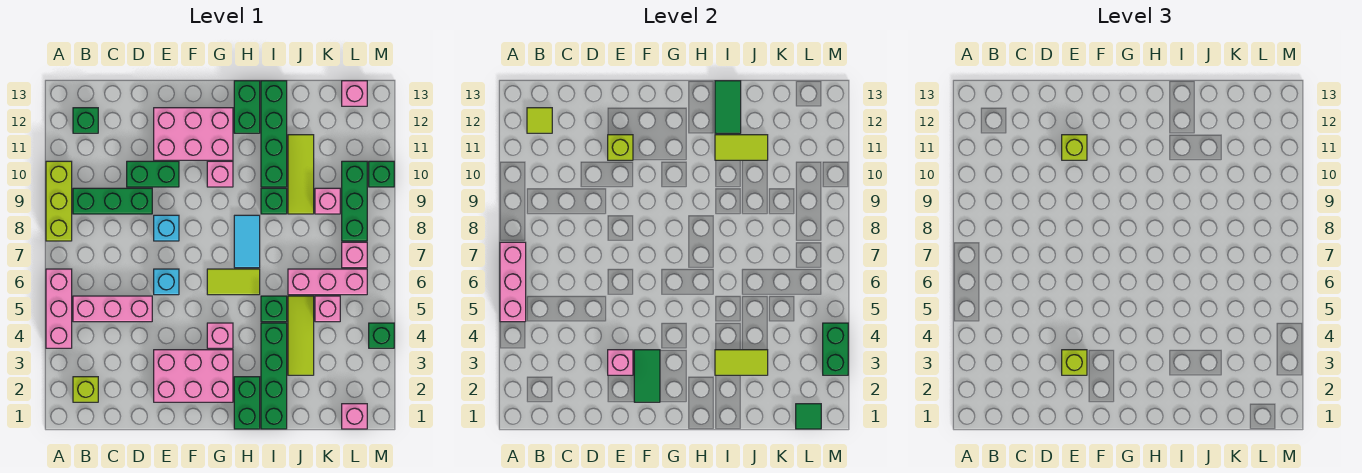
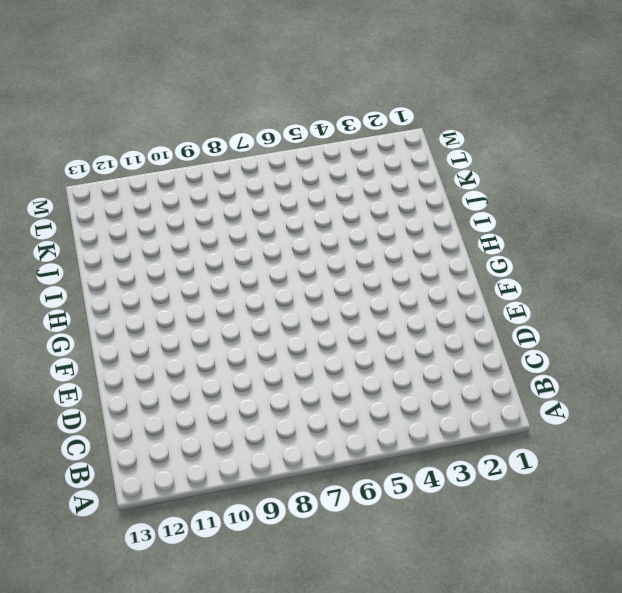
none -> pink brick A4:A6 level 1
none -> lime brick A8:A10 level 1
none -> lime brick B2 level 1
none -> pink brick B5:D5 level 1

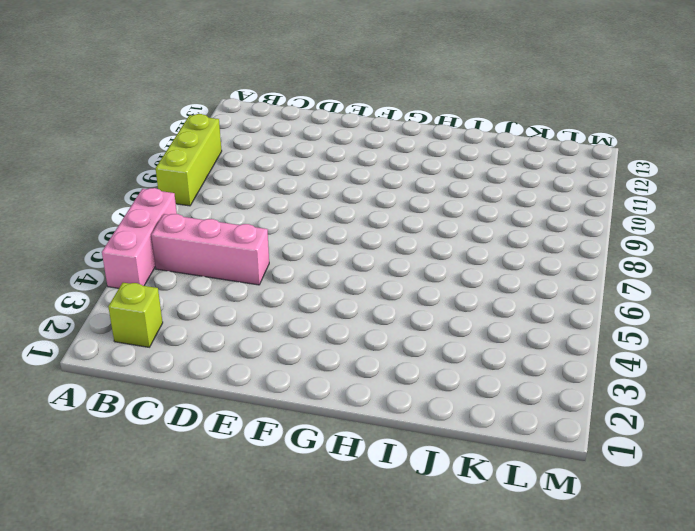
none -> green brick B9:D9 level 1
none -> green brick B12 level 1
none -> green brick D10:E10 level 1
none -> pink brick E2:G3 level 1

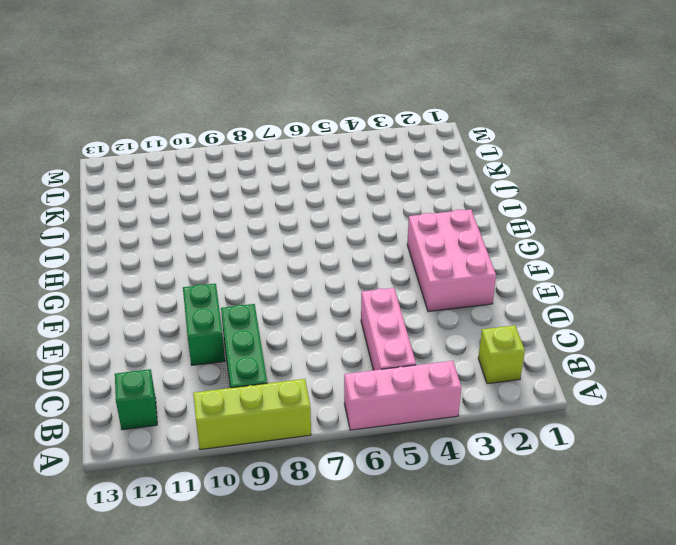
none -> cyan brick E6 level 1
none -> cyan brick E8 level 1
none -> pink brick E11:G12 level 1
none -> pink brick G4 level 1

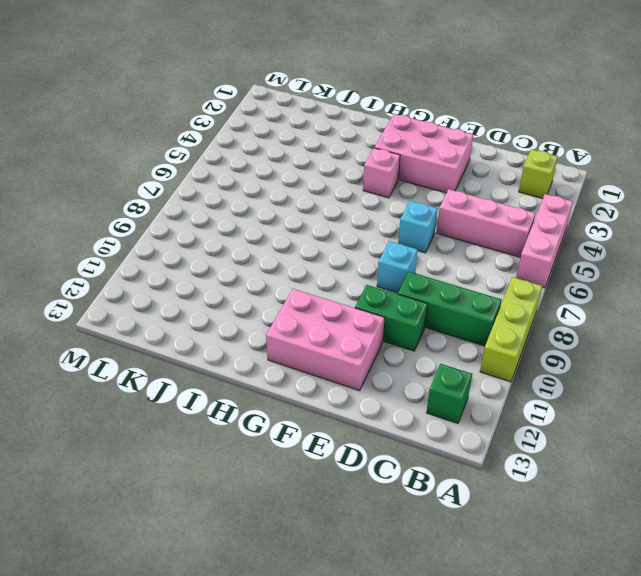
none -> lime tile G6:H6 level 1
none -> pink brick G10 level 1
none -> green brick H1:H2 level 1
none -> cyan tile H7:H8 level 1

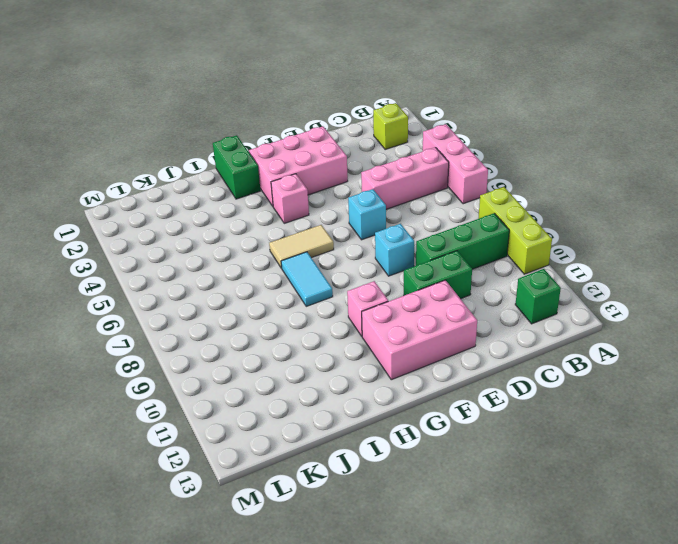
tan tile G6:H6 level 1 -> lime tile G6:H6 level 1
none -> green brick H12:H13 level 1
none -> green brick I1:I4 level 1
none -> green brick I5 level 1
none -> green brick I9 level 1

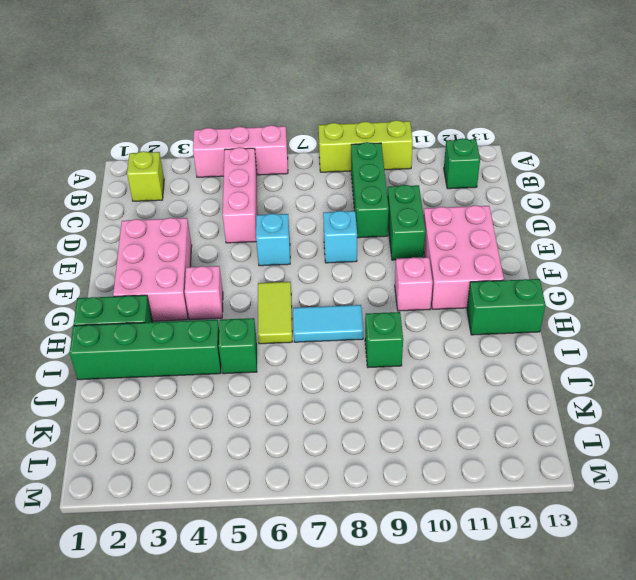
none -> green brick I10:I13 level 1
none -> lime tile J3:J5 level 1
none -> pink brick J6:L6 level 1
none -> lime tile J9:J11 level 1

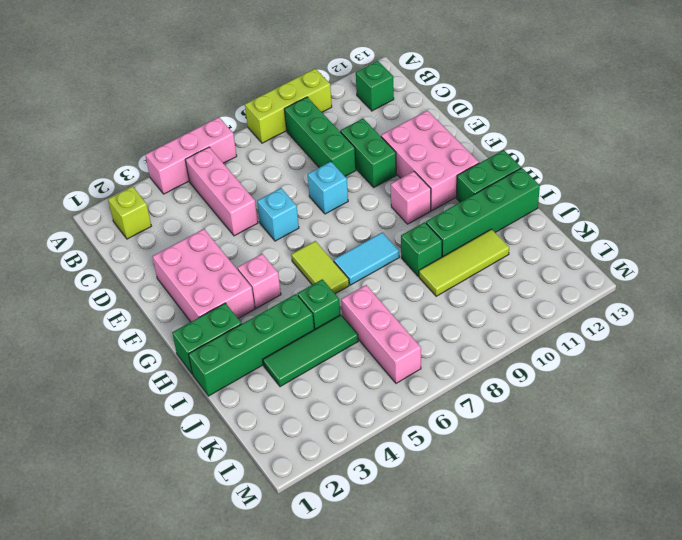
green tile J3:J5 level 1 -> lime tile J3:J5 level 1
none -> pink brick K5 level 1
none -> pink brick K9 level 1
none -> pink brick L1 level 1
none -> pink brick L7 level 1

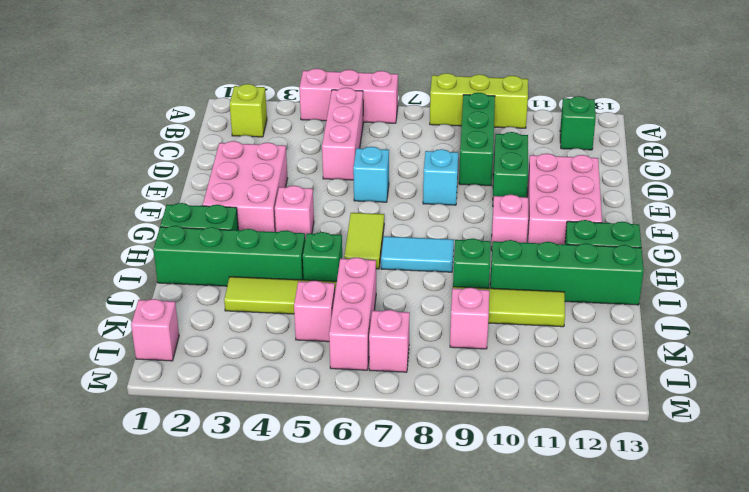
none -> green brick L8:L10 level 1
none -> pink brick L13 level 1
none -> green brick M4 level 1
none -> green brick M10 level 1

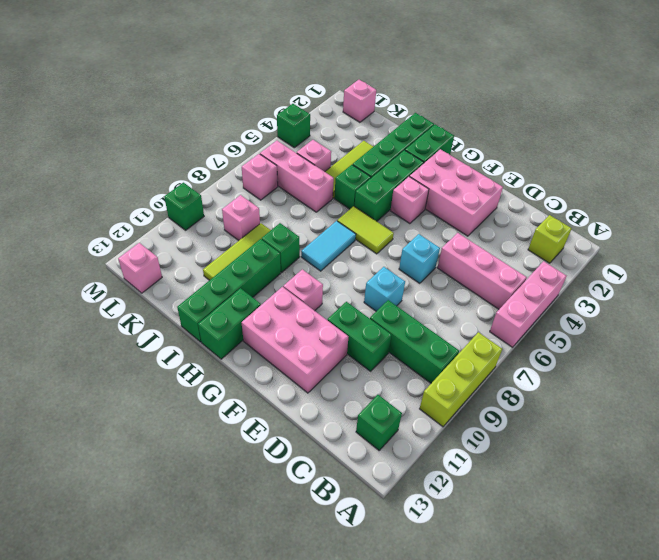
green brick H3:H5 level 1 -> green brick L8:L10 level 1
none -> pink brick A5:A7 level 2
none -> lime tile B12 level 2
none -> pink brick E3 level 2
none -> lime brick E11 level 2

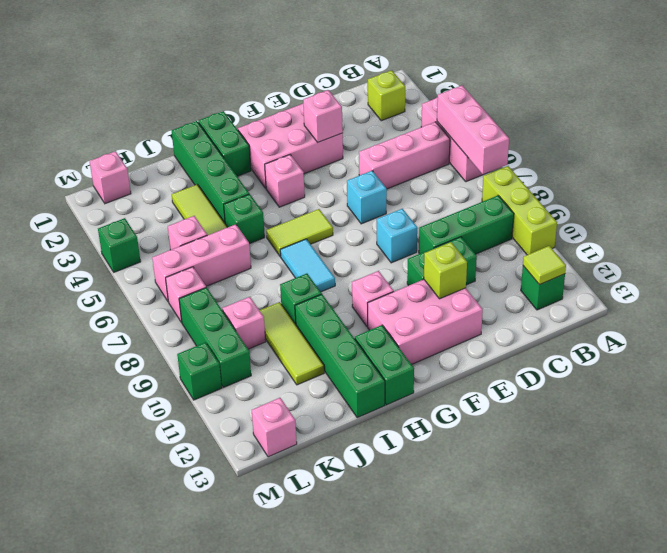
none -> green tile F2:F3 level 2
none -> lime tile I3:J3 level 2
none -> lime tile I11:J11 level 2
none -> green tile I12:I13 level 2

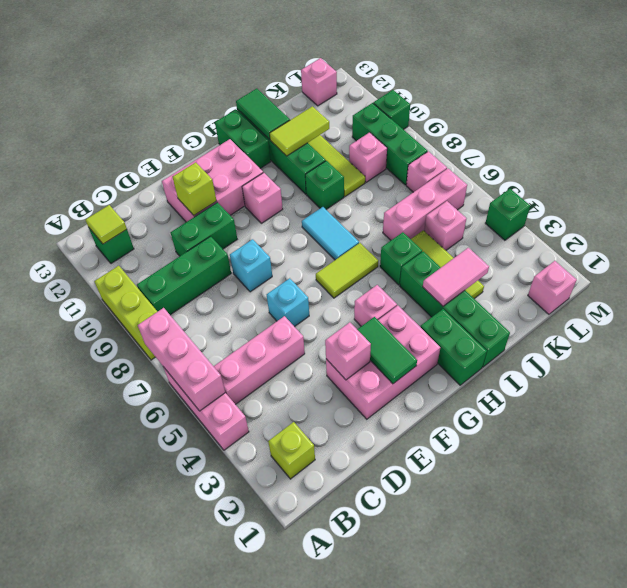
pink tile I3:J3 level 2 -> lime tile I3:J3 level 2
none -> green tile L1 level 2
none -> green brick M3:M4 level 2
none -> lime brick E3 level 3
none -> lime brick E11 level 3

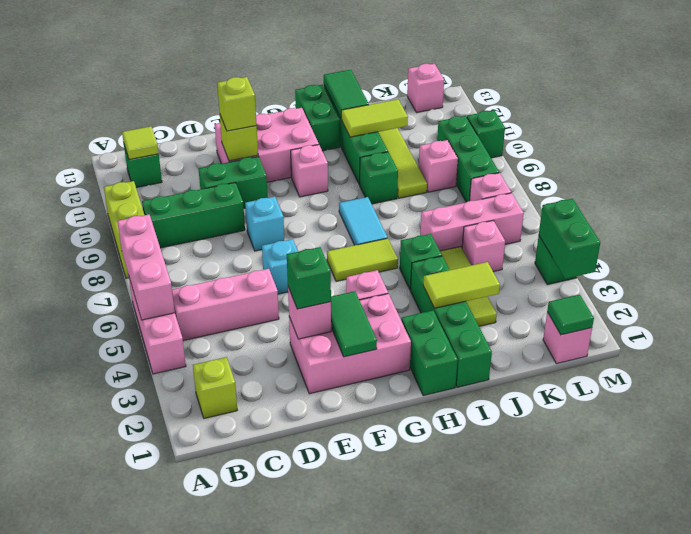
green brick E3 level 3 -> lime brick E3 level 3

